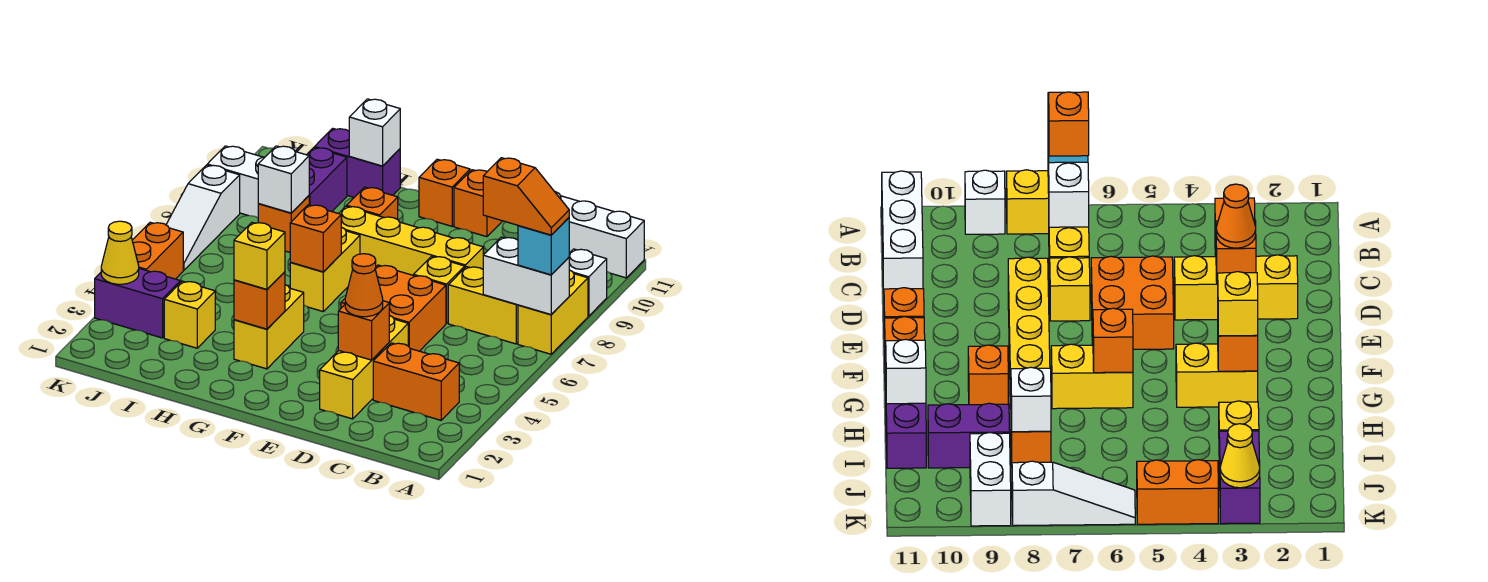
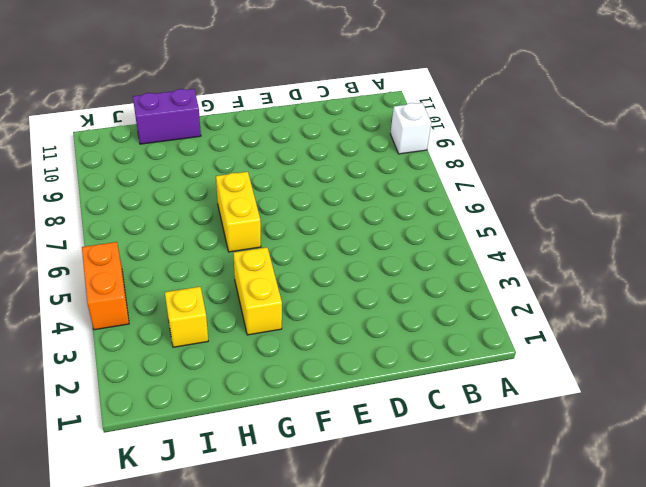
none -> yellow brick A7:A8 level 1
none -> white brick A11:C11 level 1
none -> orange brick B3:C3 level 1
none -> yellow brick B7:C7 level 1

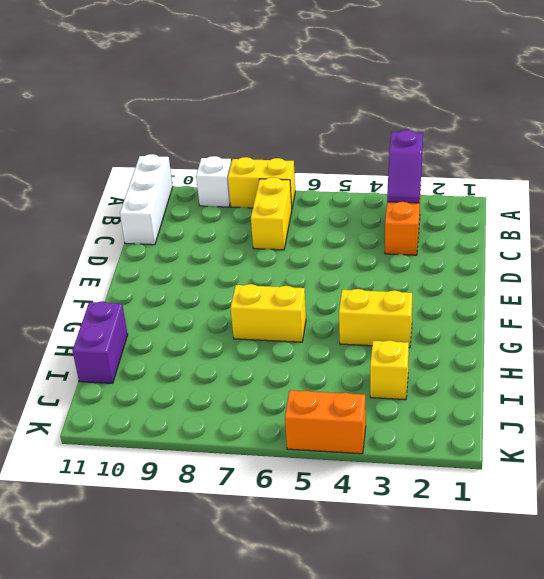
purple slope A3:B3 level 2 top A -> none
none -> yellow brick D2:D4 level 1
none -> orange brick D5:E6 level 1
none -> yellow brick D7 level 1
none -> yellow brick D8:G8 level 1

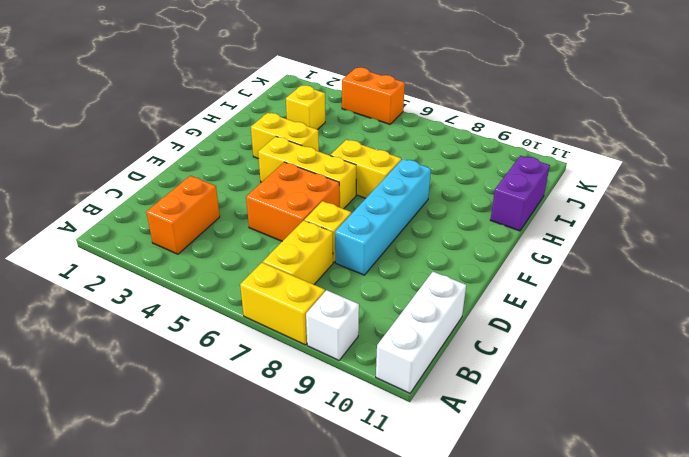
cyan brick D8:G8 level 1 -> yellow brick D8:G8 level 1
yellow brick F4:F6 level 1 -> yellow brick D2:D4 level 1
none -> orange brick E11 level 1
none -> orange brick F11 level 1
none -> orange brick G9 level 1
none -> orange brick I8 level 1

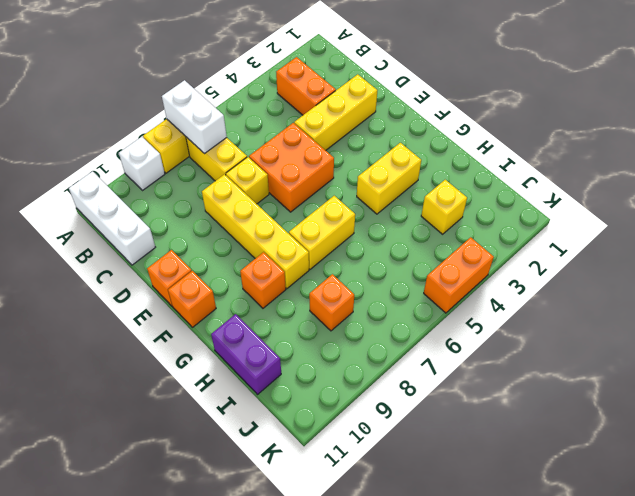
none -> purple brick I9:I10 level 1
none -> purple brick J3:K3 level 1
none -> white brick J9:K9 level 1
none -> white slope K6:K8 level 1 top 8

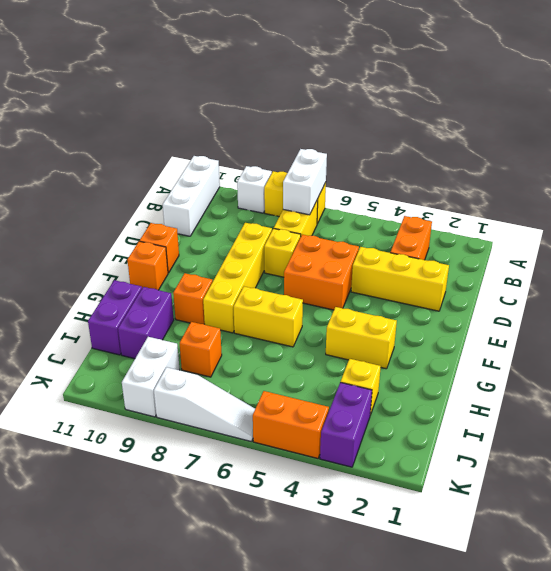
purple brick H10:I10 level 1 -> purple brick I9:I10 level 1
none -> orange brick D3 level 2
none -> orange brick G3 level 2
none -> orange brick G6 level 2
none -> white brick H11 level 2

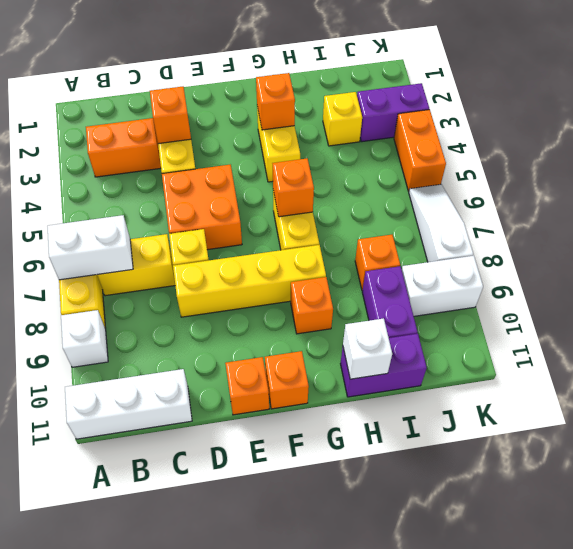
none -> white brick I8 level 2
none -> yellow cone K3 level 2
none -> cyan brick A7 level 3
none -> orange cone D3 level 3

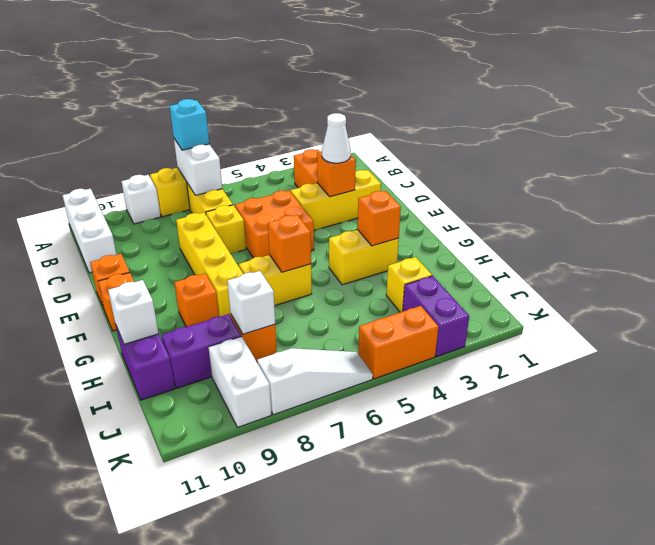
white cone D3 level 3 -> orange cone D3 level 3
none -> yellow cone K3 level 2
none -> yellow brick G3 level 3
none -> orange slope A7:B7 level 4 top B

